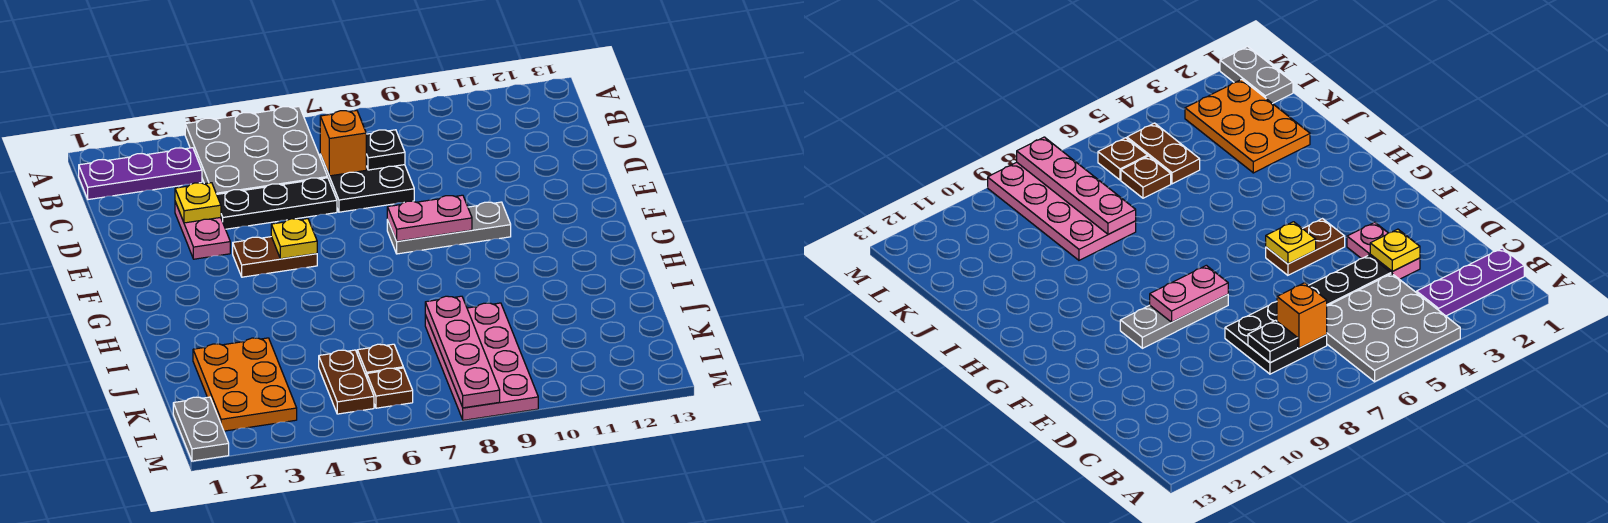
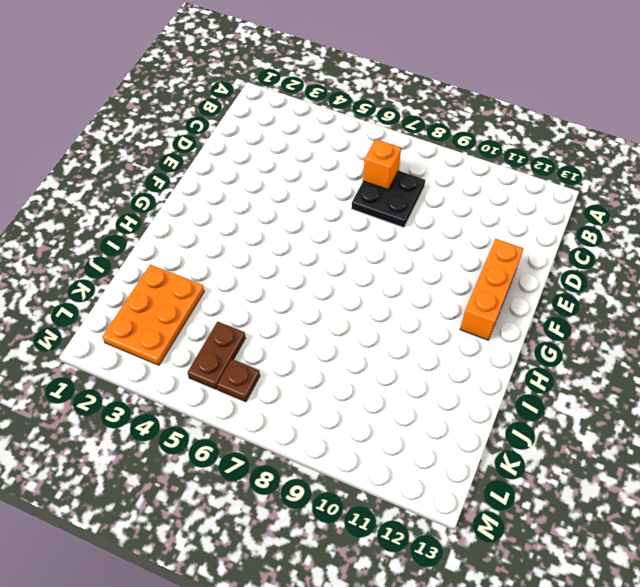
orange brick E12:G12 level 1 -> none
none -> grey plate A4:C6 level 1
none -> purple plate B1:B3 level 1
none -> pink plate D3:E3 level 1

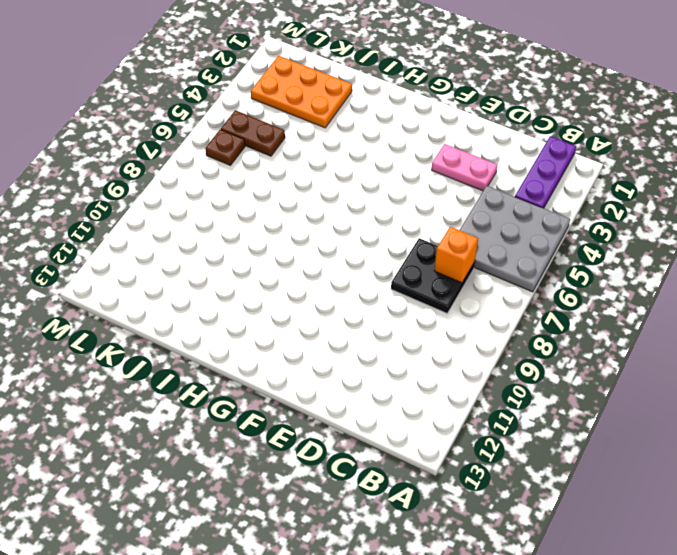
none -> black plate D4:D6 level 1
none -> brown plate F4:F5 level 1
none -> grey plate F8:F10 level 1

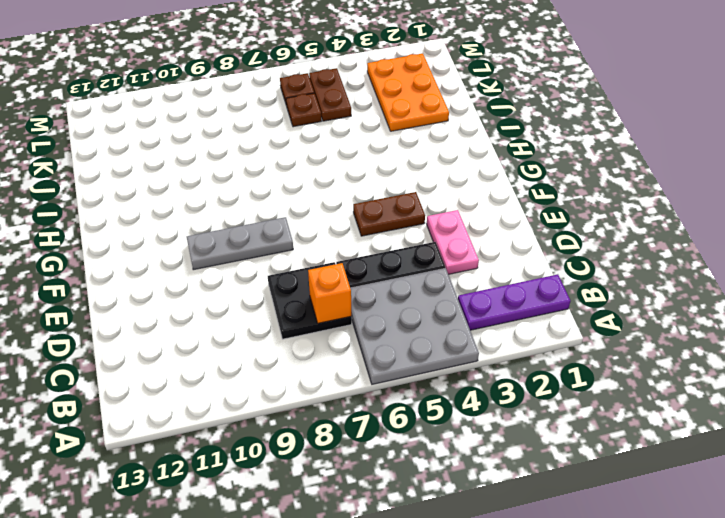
none -> pink plate J8:M9 level 1
none -> grey plate L1:M1 level 1
none -> black plate C8 level 2

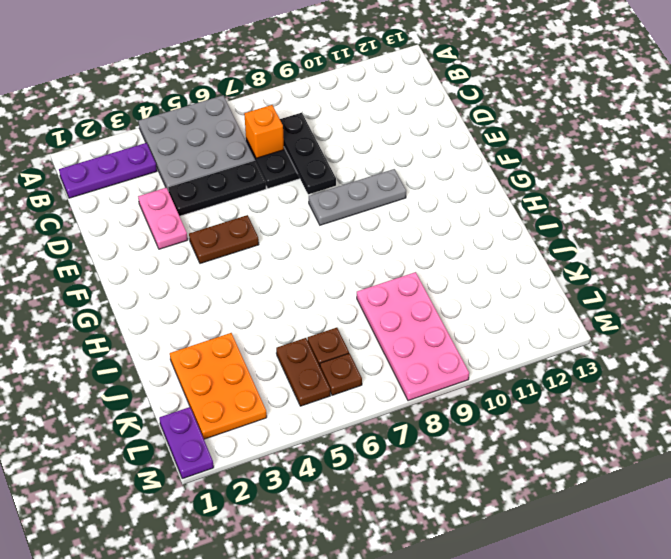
black plate C8:E8 level 2 -> black plate C8 level 2
purple plate L1:M1 level 1 -> grey plate L1:M1 level 1
none -> yellow plate D3 level 2
none -> yellow plate F5 level 2
none -> pink plate F8:F9 level 2

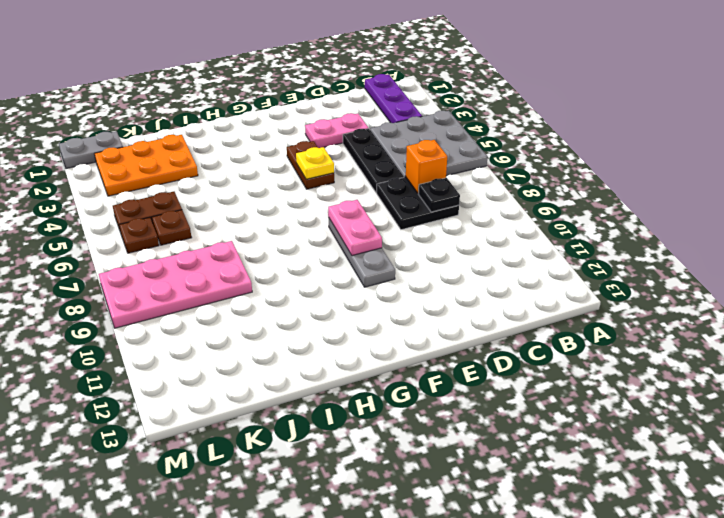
none -> yellow plate D3 level 2
none -> pink plate J8:M8 level 2

